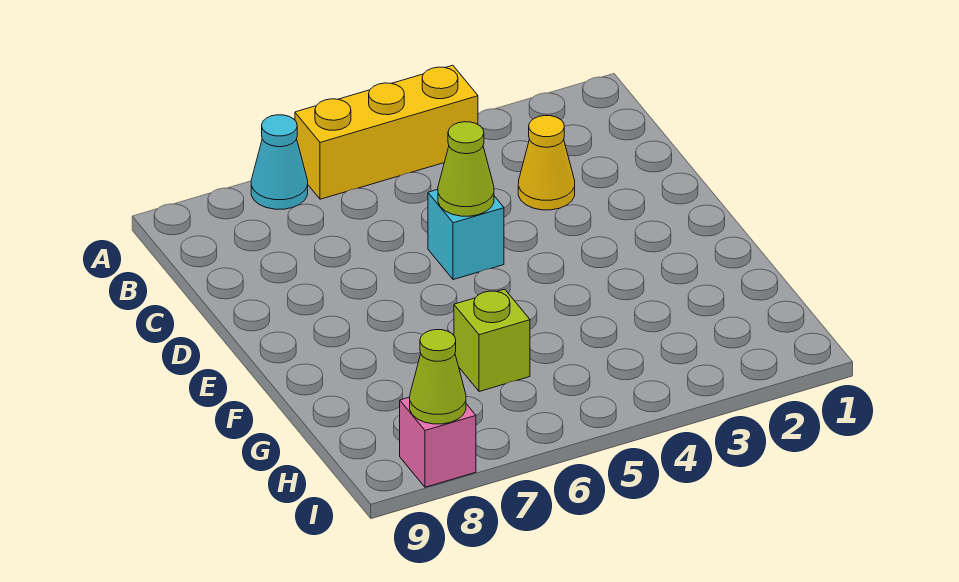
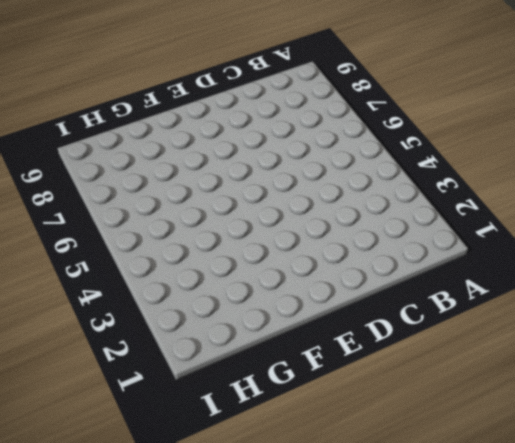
none -> yellow brick A4:A6 level 1
none -> cyan cone A7 level 1

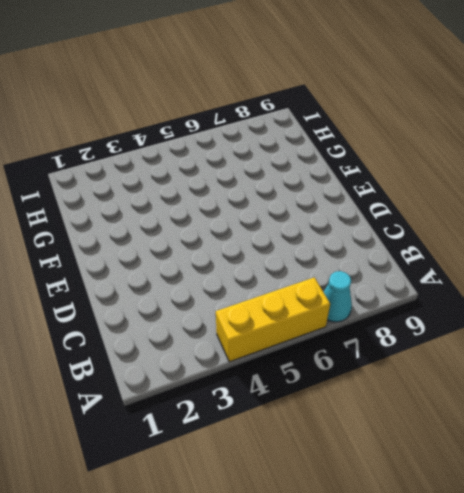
none -> yellow cone C3 level 1
none -> cyan brick D5 level 1

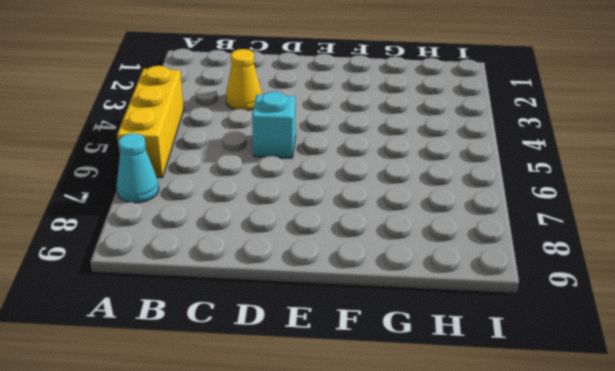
none -> lime brick G6 level 1
none -> pink brick I8 level 1

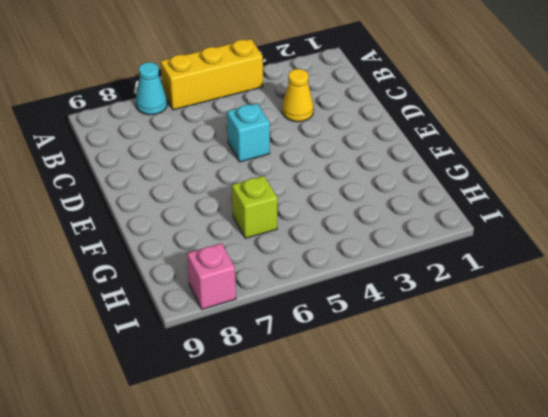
none -> lime cone D5 level 2
none -> lime cone I8 level 2

